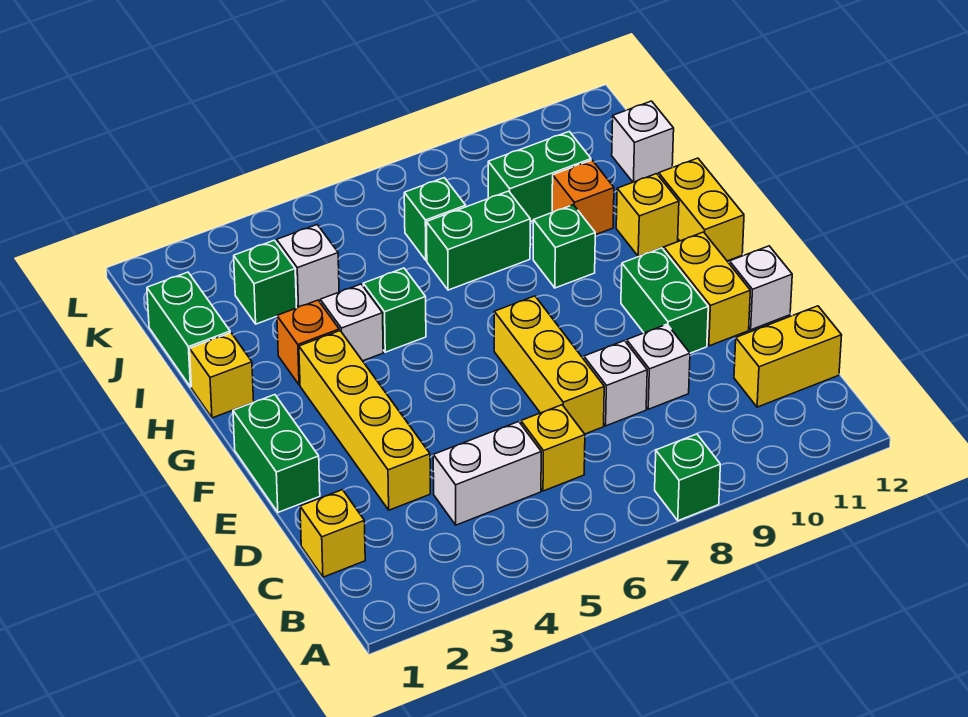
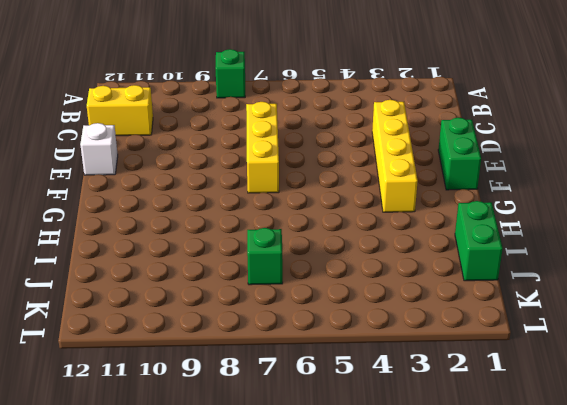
none -> yellow brick C1 level 1
none -> white brick C4:C5 level 1
none -> yellow brick C6 level 1

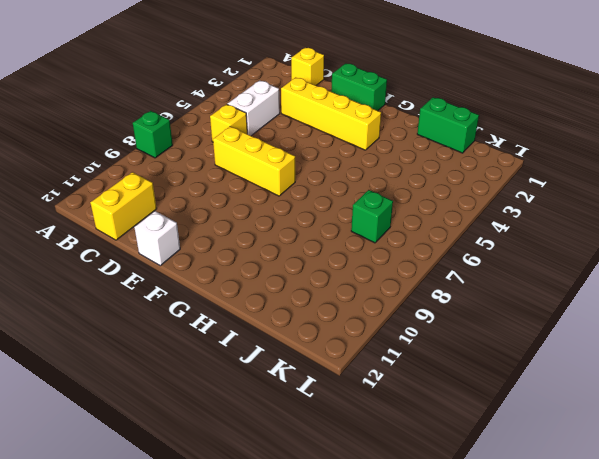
none -> white brick D8 level 1
none -> white brick D9 level 1
none -> green brick E10:F10 level 1

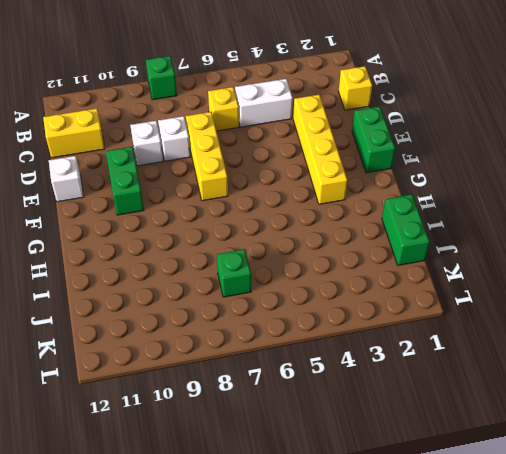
none -> yellow brick E11:F11 level 1
none -> yellow brick G12:H12 level 1
none -> yellow brick H1 level 1

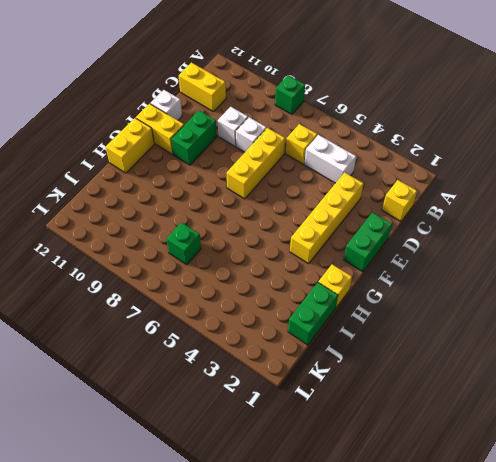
yellow brick F11:F12 level 1 -> yellow brick E11:F11 level 1
none -> orange brick H3 level 1
none -> white brick H4 level 1
none -> green brick H5 level 1

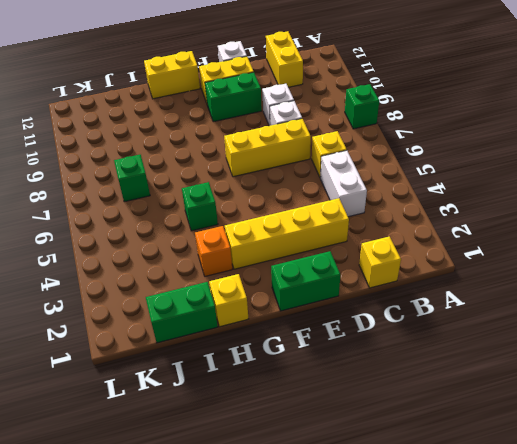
none -> white brick H4 level 1
none -> green brick H9 level 1
none -> yellow brick H11 level 1

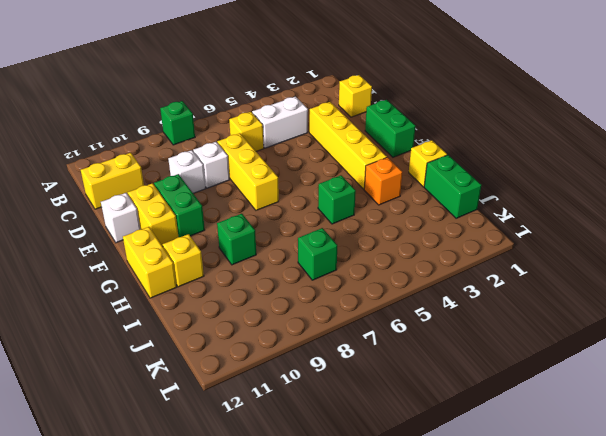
none -> white brick H4 level 1
none -> green brick I7:I8 level 1
none -> orange brick I10 level 1

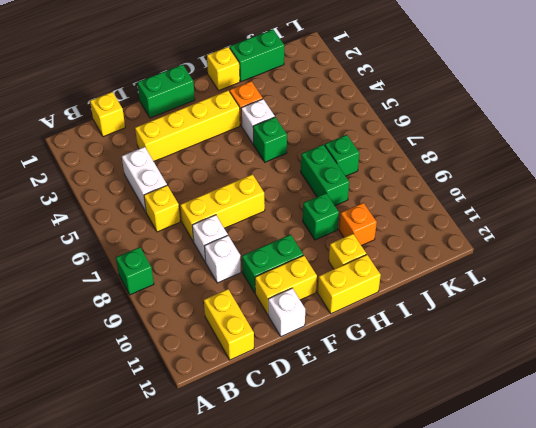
none -> green brick J3 level 1
none -> white brick J4 level 1
none -> green brick J9:J10 level 1

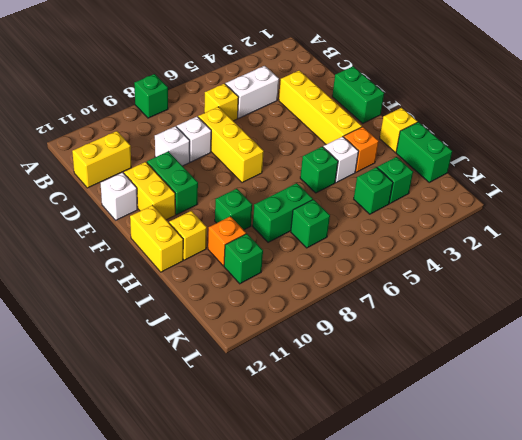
green brick J4 level 1 -> white brick J4 level 1
green brick J10 level 1 -> green brick J9:J10 level 1
none -> yellow brick C1 level 1
none -> white brick J12 level 1

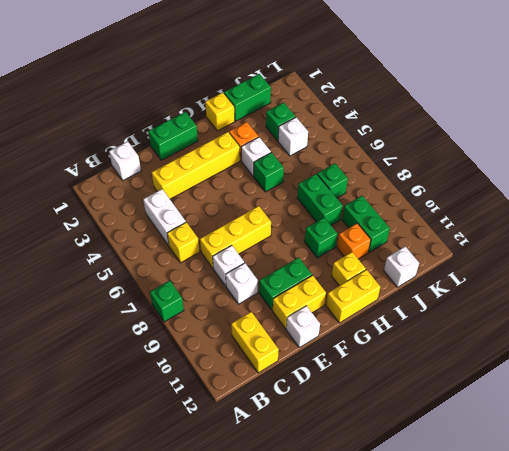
white brick C1 level 1 -> yellow brick C1 level 1

